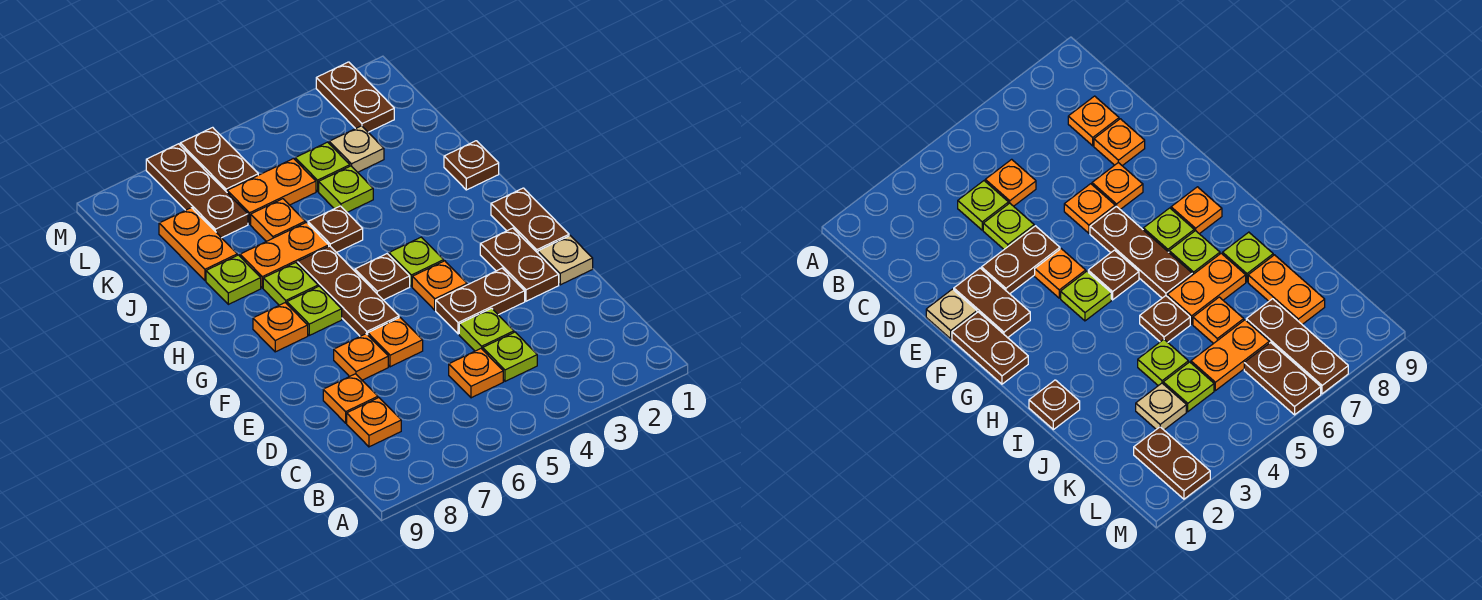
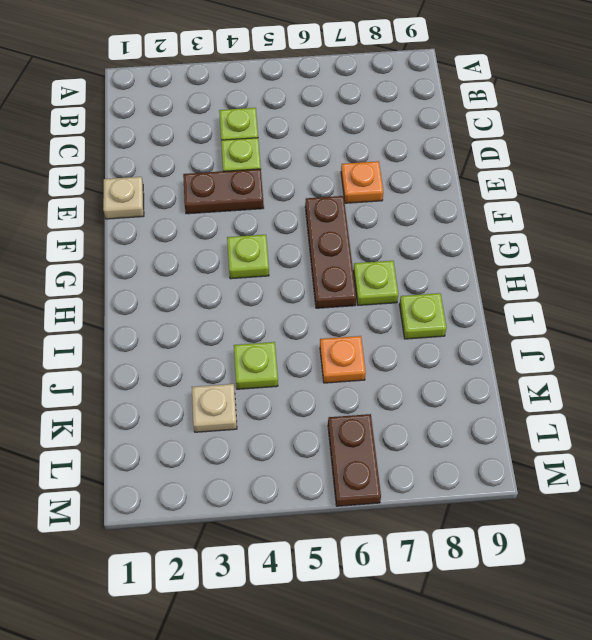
none -> orange plate C5 level 1
none -> orange plate C8 level 1
none -> orange plate D8 level 1
none -> brown plate E2:F2 level 1

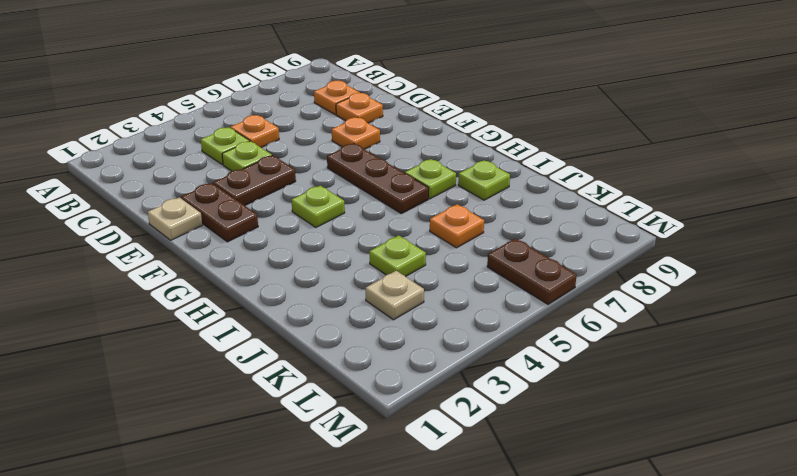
none -> orange plate E6 level 1
none -> brown plate F1:G1 level 1
none -> orange plate F4 level 1
none -> brown plate G5 level 1

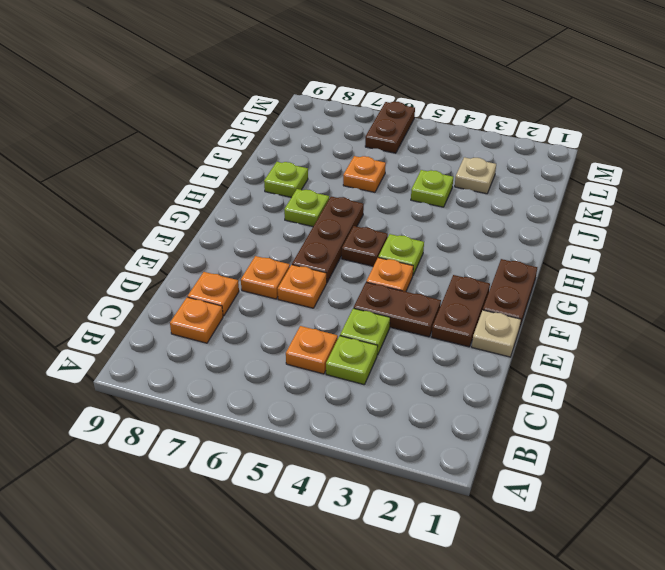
none -> lime plate G7 level 1
none -> orange plate G8 level 1
none -> brown plate I1 level 1
none -> brown plate I5 level 1

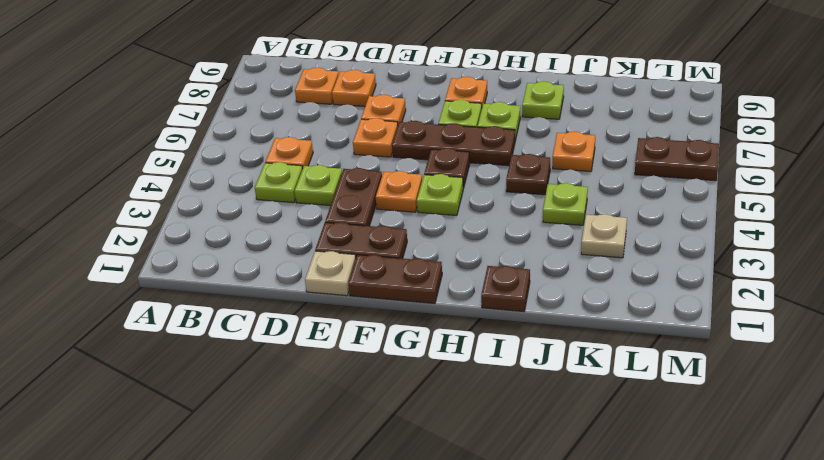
none -> orange plate I6:I7 level 1
none -> orange plate J8:K8 level 1
none -> lime plate K4 level 1
none -> orange plate K5:K6 level 1

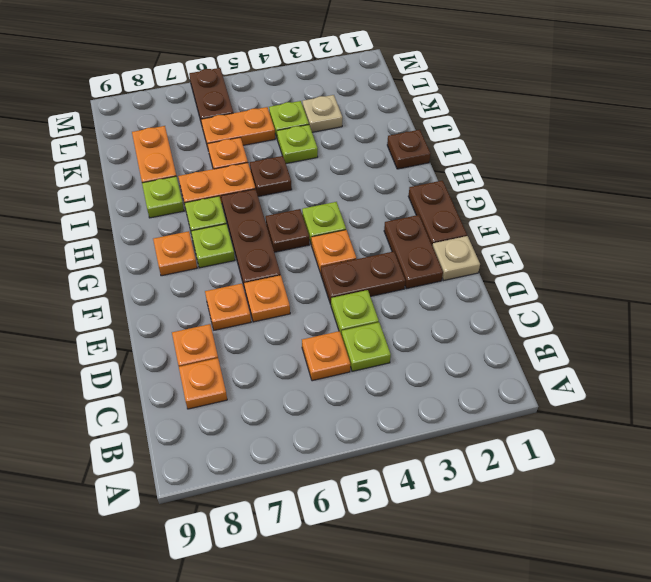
none -> brown plate K7:M7 level 1
none -> brown plate L2:M2 level 1

